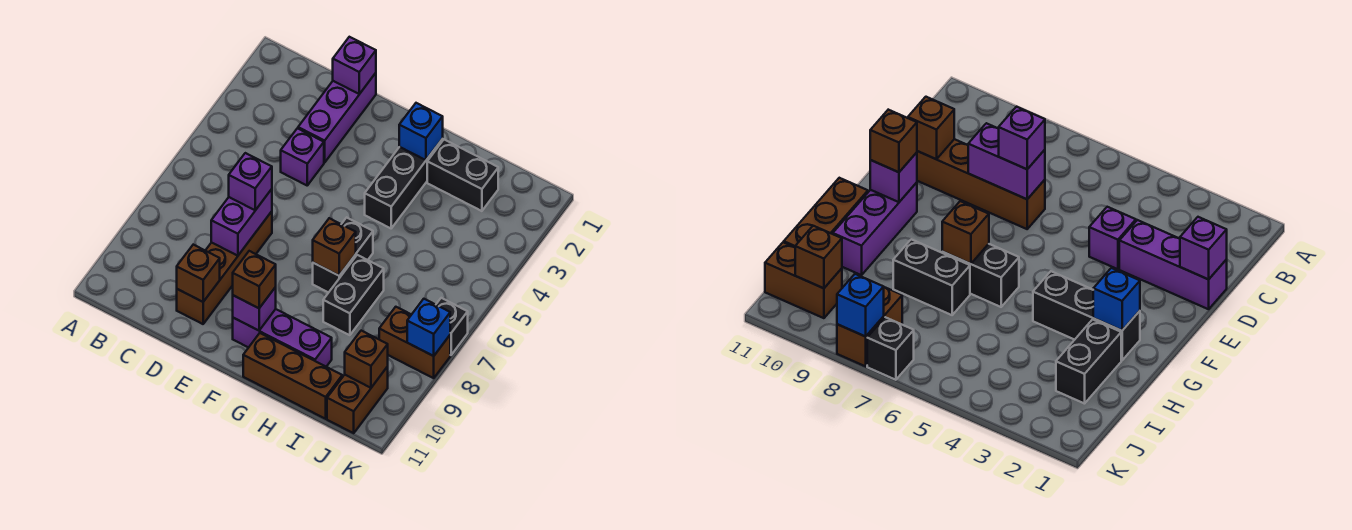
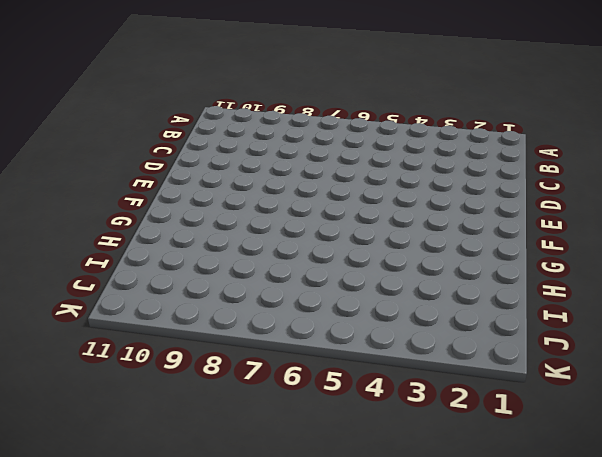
none -> purple brick D1:D3 level 1
none -> purple brick D4 level 1
none -> brown brick D7:D10 level 1

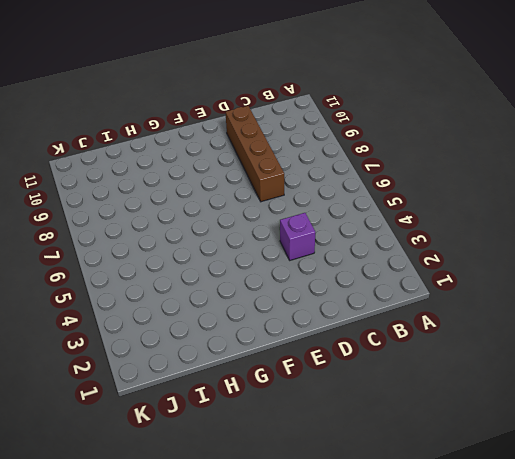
none -> purple brick D1:D3 level 1
none -> purple brick F10:H10 level 1
none -> black brick G2:G4 level 1

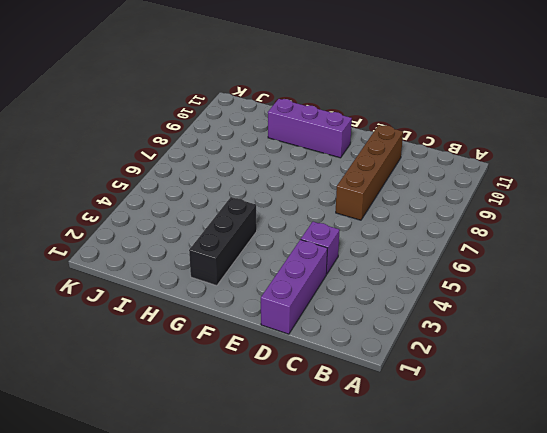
none -> black brick G6:G7 level 1
none -> brown brick G11:I11 level 1
none -> black brick H2:I2 level 1

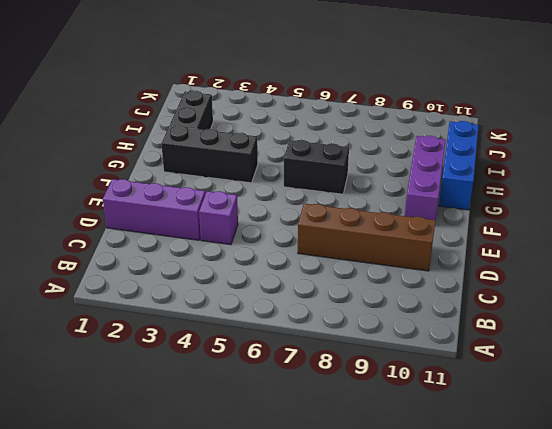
blue brick G11:I11 level 1 -> brown brick G11:I11 level 1
none -> black brick H7:H8 level 1
none -> brown brick J8:K8 level 1
none -> brown brick J10:J11 level 1

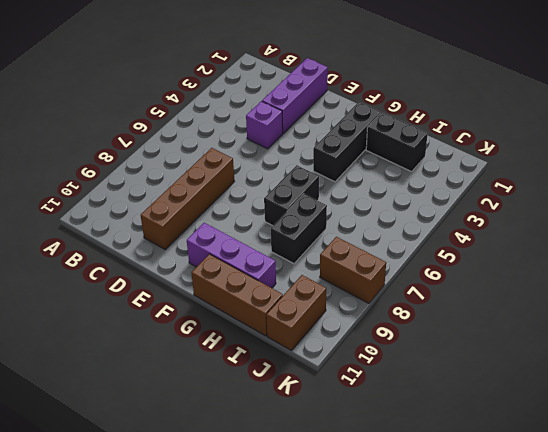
none -> black brick K7 level 1
none -> purple brick D1 level 2
none -> purple brick D7:D8 level 2

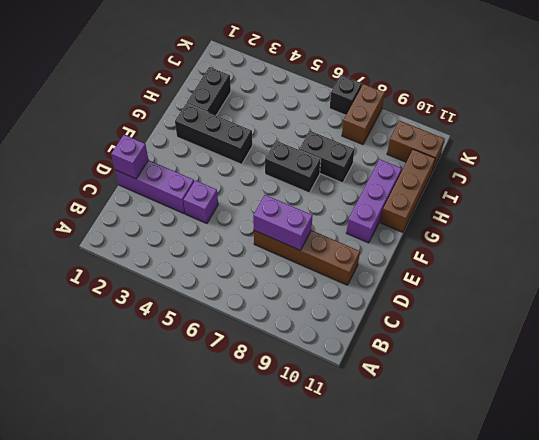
none -> brown brick D10 level 2
none -> purple brick F10 level 2
none -> blue brick G2 level 2

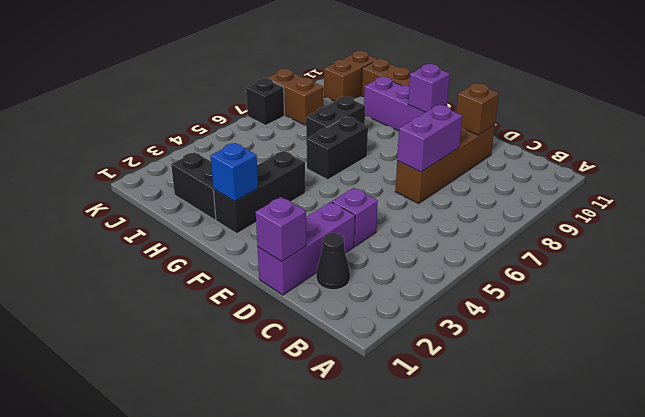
black cone C2 level 1 -> none
none -> brown brick G7 level 2
none -> brown brick J10 level 2
none -> blue brick K8 level 2

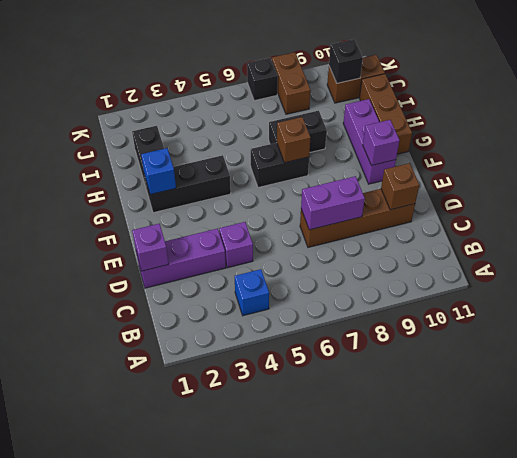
blue brick B4 level 1 -> blue brick K8 level 2
black brick J10 level 2 -> brown brick J10 level 2
none -> purple brick D7 level 3
none -> brown brick F10 level 3

